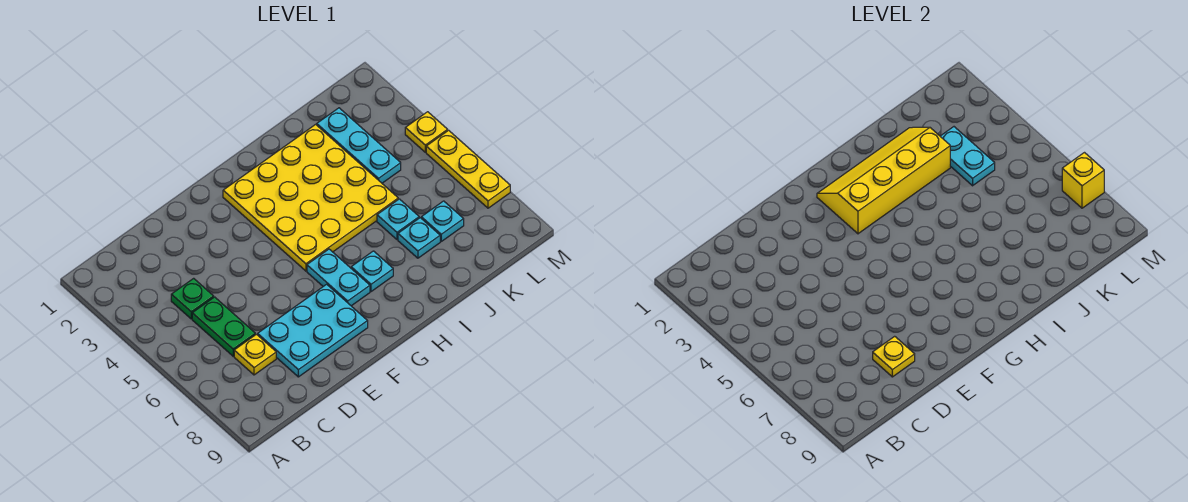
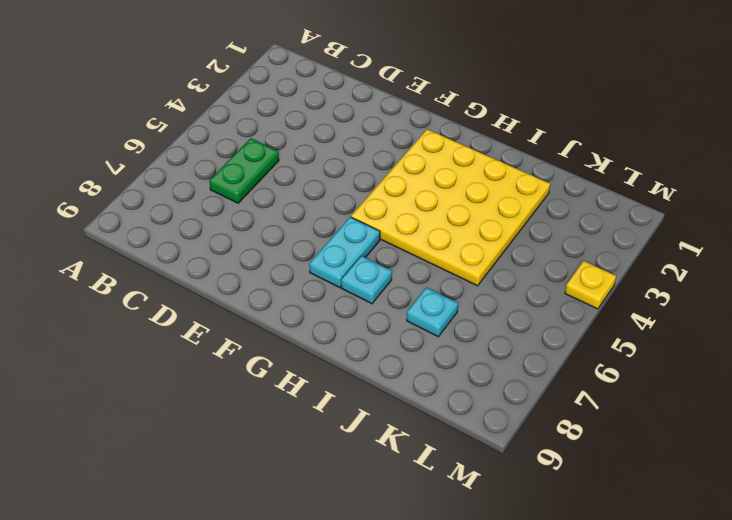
none -> green plate C4 level 1
none -> yellow plate C7 level 1
none -> cyan plate D7:F8 level 1

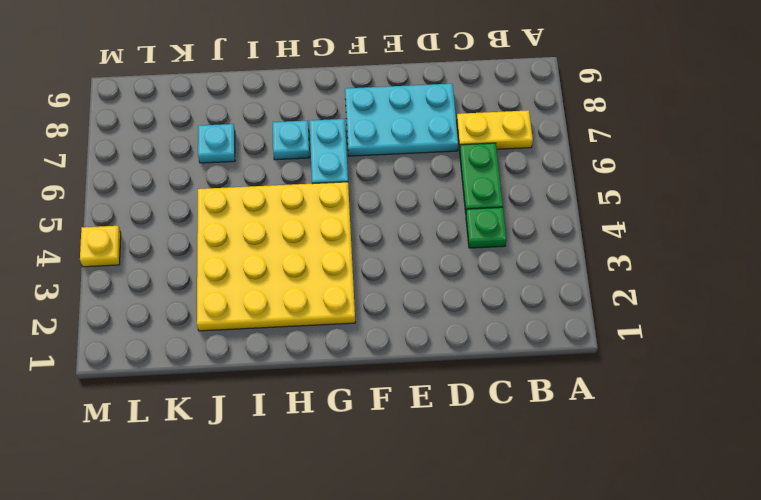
yellow plate B7:C7 level 1 -> yellow plate C7 level 1
none -> cyan plate J6 level 1
none -> cyan plate K2:K4 level 1
none -> cyan plate K7 level 1

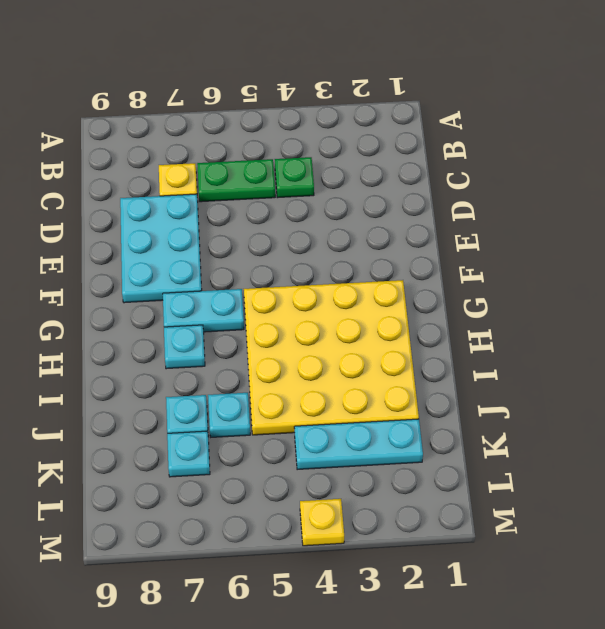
none -> yellow plate M5:M7 level 1
none -> yellow plate D8 level 2
none -> yellow slope G2:J3 level 2 top 3

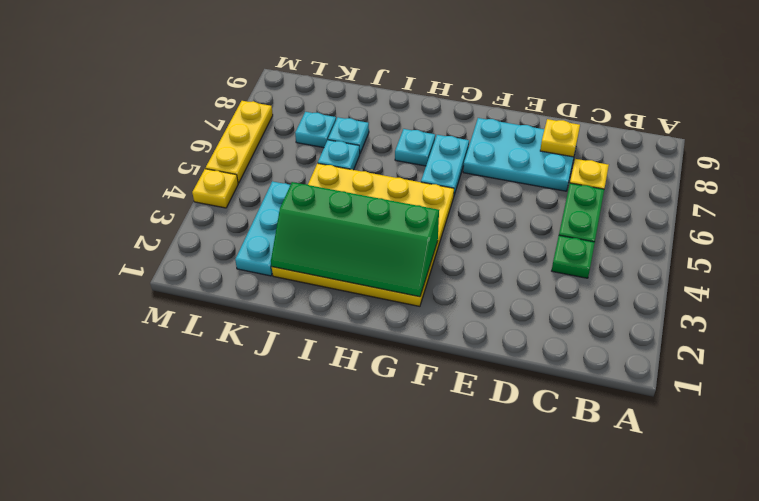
green slope G2:J3 level 2 top 3 -> yellow slope G2:J3 level 2 top 3
none -> cyan plate K3:K4 level 2
none -> yellow brick M7 level 2

